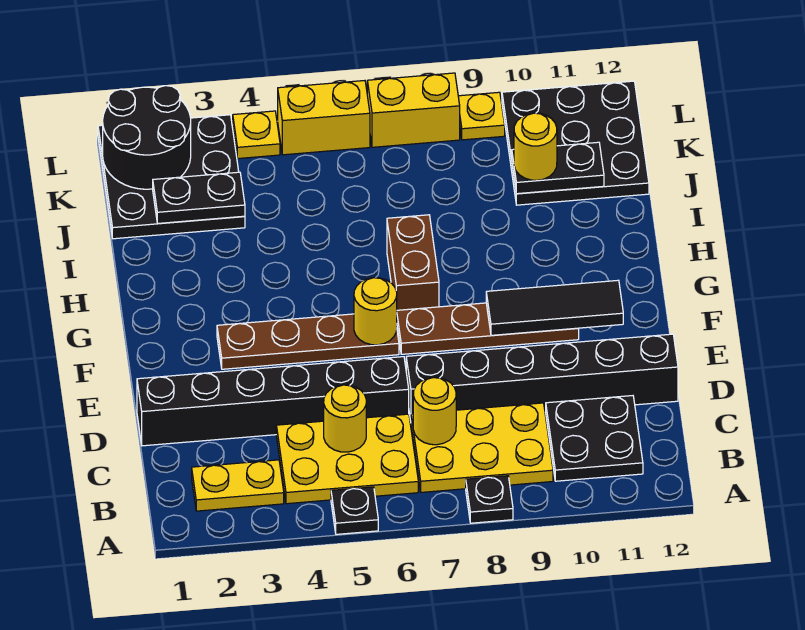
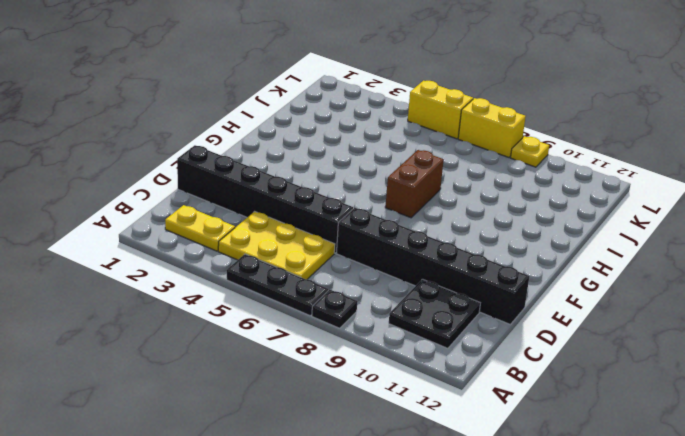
black plate A5:A7 level 1 -> black plate A5 level 1
none -> yellow plate B7:C9 level 1
none -> brown plate F3:F6 level 1
none -> brown plate F7:F10 level 1

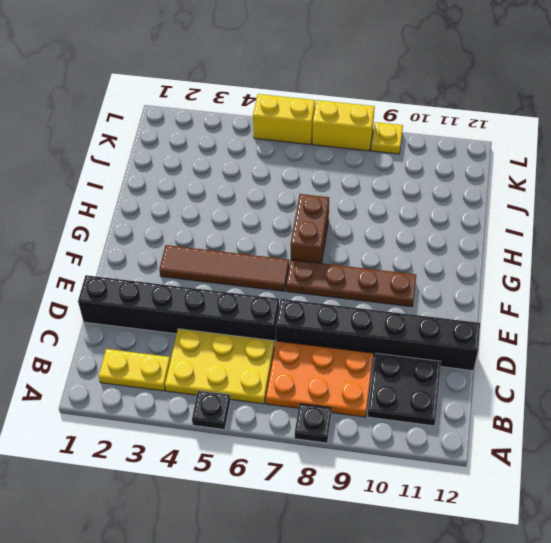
orange plate B7:C9 level 1 -> yellow plate B7:C9 level 1
brown tile F3:F6 level 1 -> brown plate F3:F6 level 1
none -> black plate J1:L3 level 1
none -> black plate J10:L12 level 1
none -> yellow plate L4 level 1

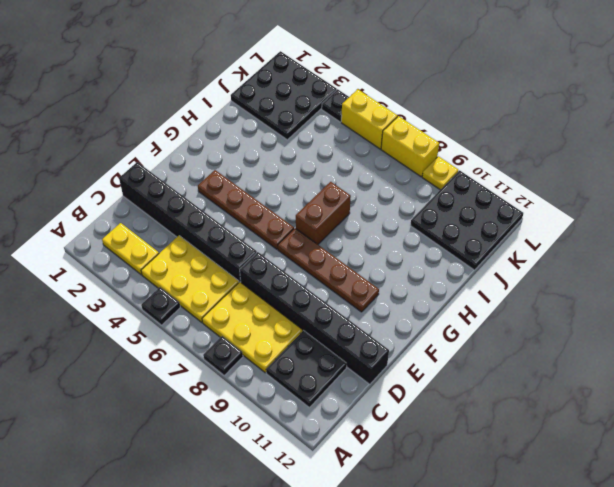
black plate L4 level 1 -> yellow plate L4 level 1
none -> yellow round brick C5 level 2
none -> yellow round brick C7 level 2
none -> yellow round brick F6 level 2

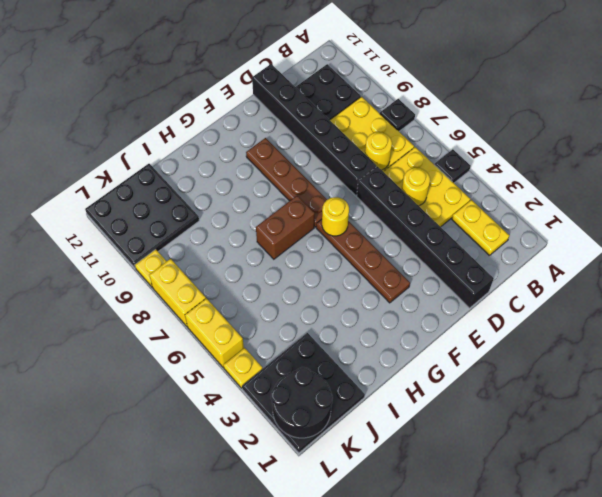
none -> black tile F9:F11 level 2
none -> black plate J2:J3 level 2
none -> black plate J10:J11 level 2

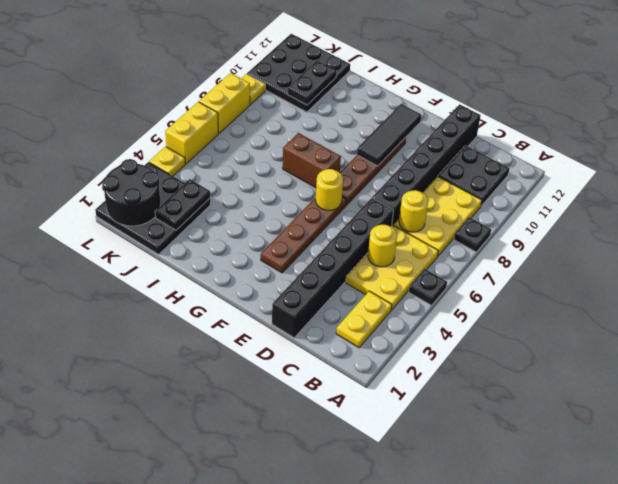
none -> yellow round brick J10 level 3

